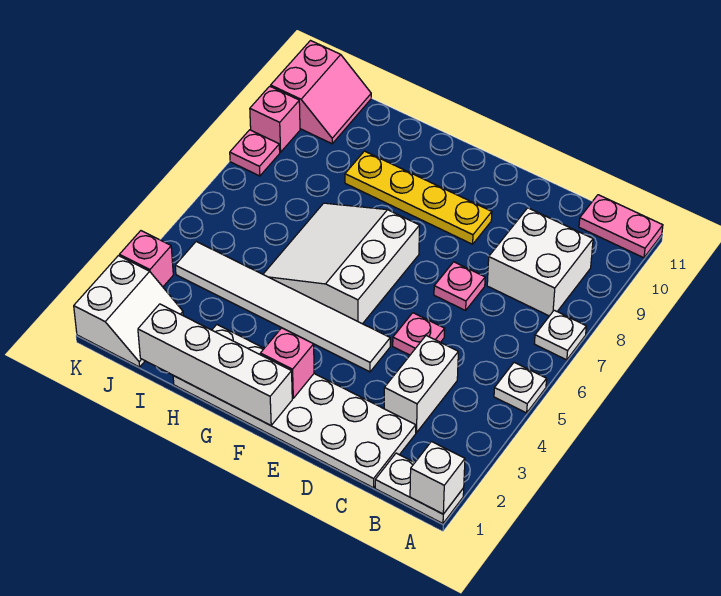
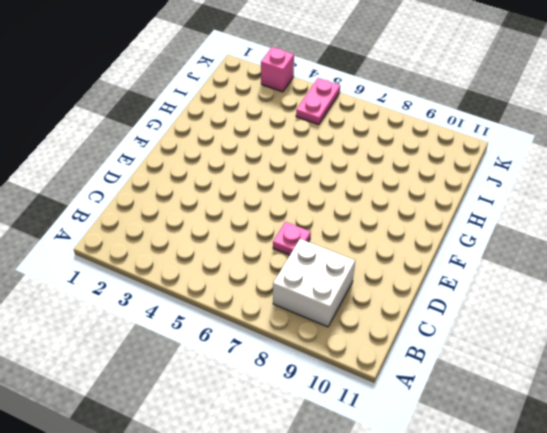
pink plate J5:K5 level 1 -> pink plate A11:B11 level 1
none -> white plate A1:B1 level 1
none -> white plate A5 level 1
none -> white plate A7 level 1

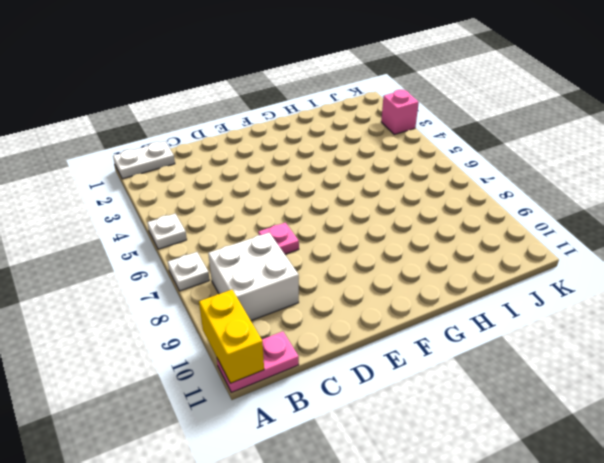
yellow brick A10:A11 level 2 -> none
none -> white plate C1:H2 level 1
none -> white brick C3:C4 level 1
none -> pink plate D5 level 1

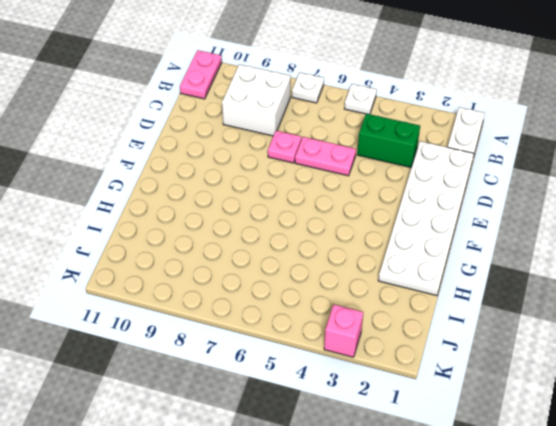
green brick C3:C4 level 1 -> white brick C3:C4 level 1
pink plate D5:D6 level 1 -> pink plate D5 level 1
none -> white tile E4:J4 level 1
none -> yellow plate E9:H9 level 1
none -> white slope F5:H7 level 1 top F

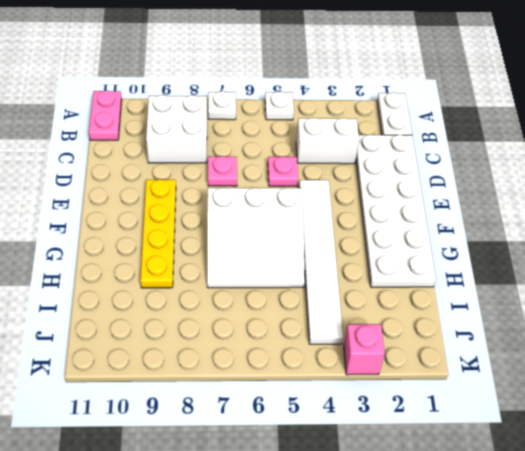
none -> white slope J1:K2 level 1 top K
none -> pink slope J10:K11 level 1 top K
none -> pink plate K8 level 1

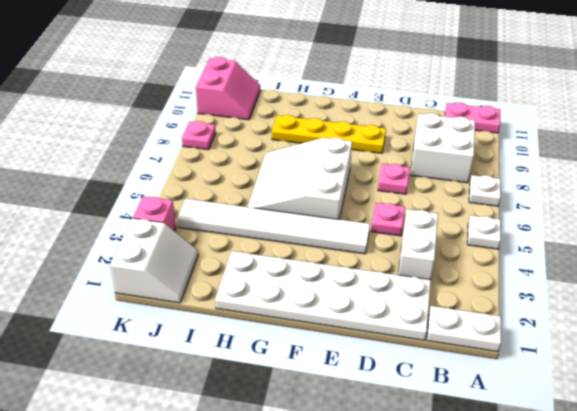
none -> pink brick K9 level 1
none -> white brick A1 level 2
none -> white brick F1:I1 level 2

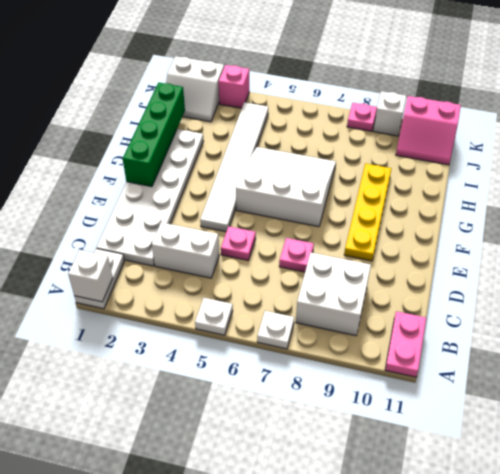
green brick F1:I1 level 2 -> white brick F1:I1 level 2
white brick K9 level 1 -> pink brick K9 level 1
none -> pink brick F2 level 2

